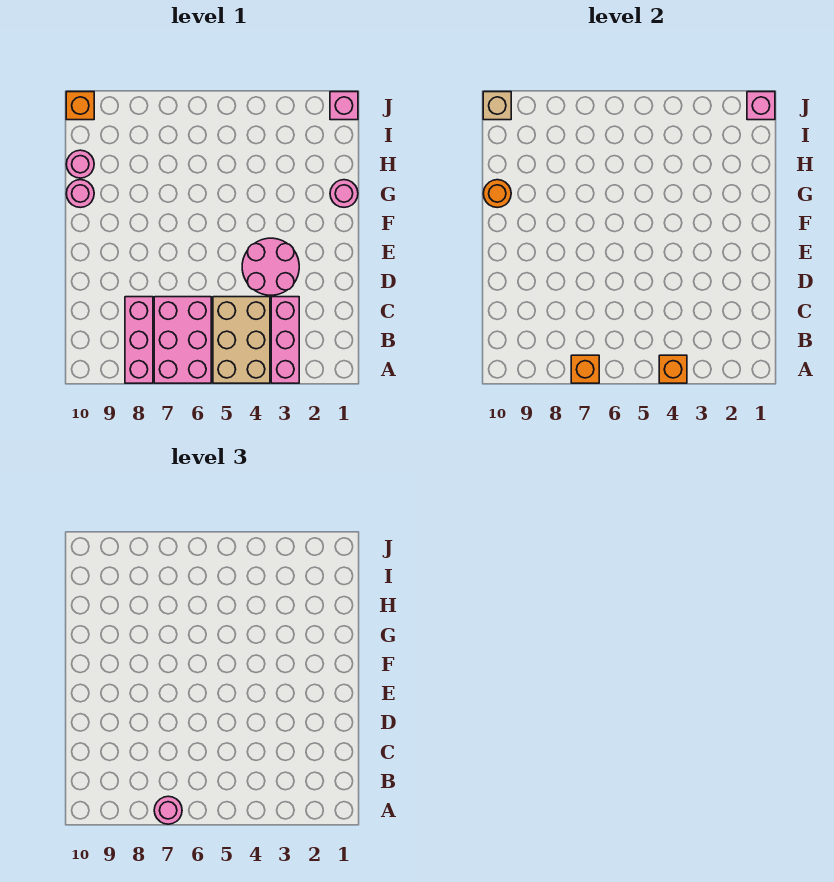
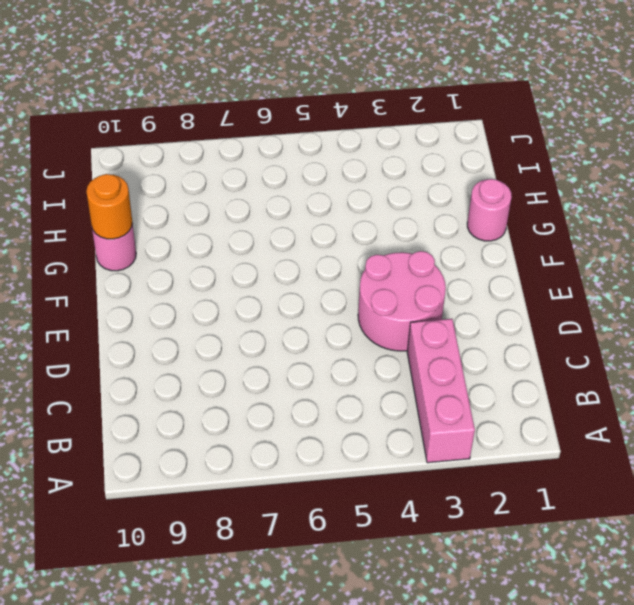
none -> tan brick A4:C5 level 1
none -> pink brick A6:C7 level 1
none -> pink brick A8:C8 level 1

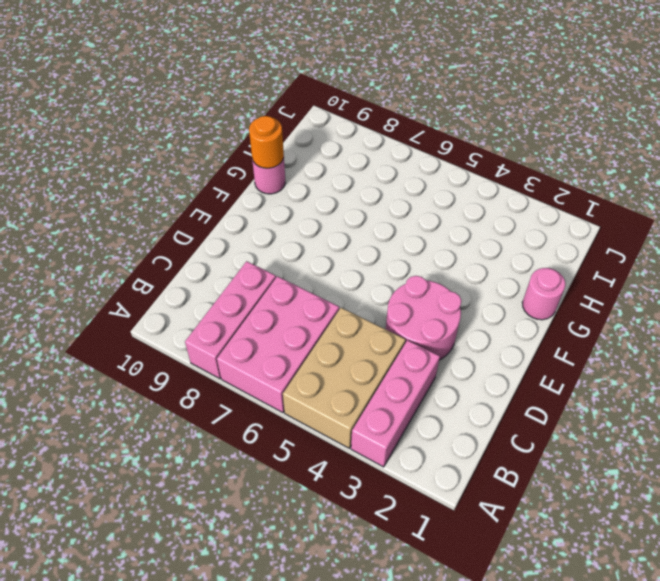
none -> pink round brick H10 level 1
none -> pink brick J1 level 1
none -> orange brick J10 level 1

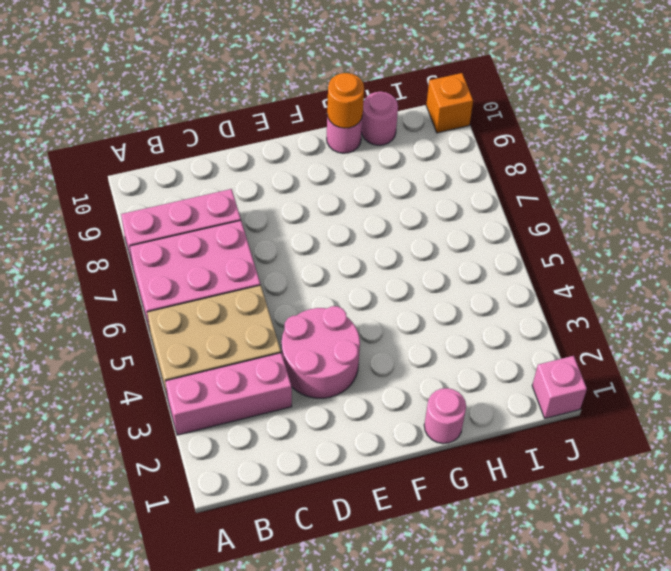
none -> orange brick A4 level 2
none -> orange brick A7 level 2
none -> pink brick J1 level 2

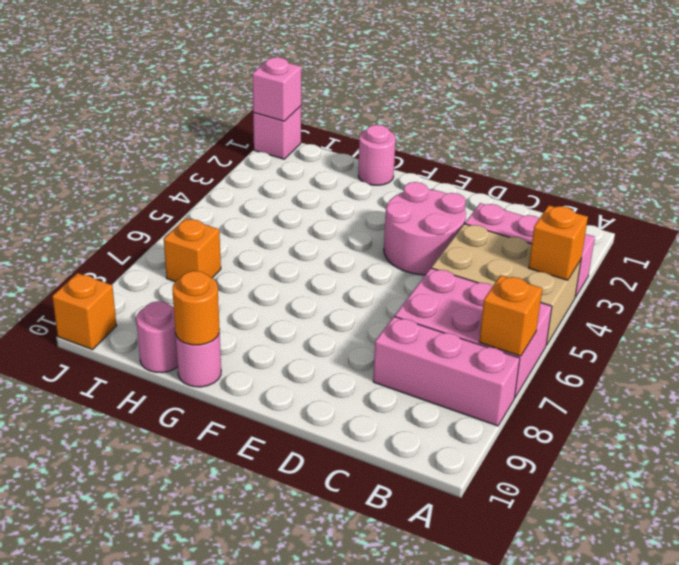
orange brick I7 level 1 -> none
none -> tan brick J10 level 2
none -> pink round brick A7 level 3

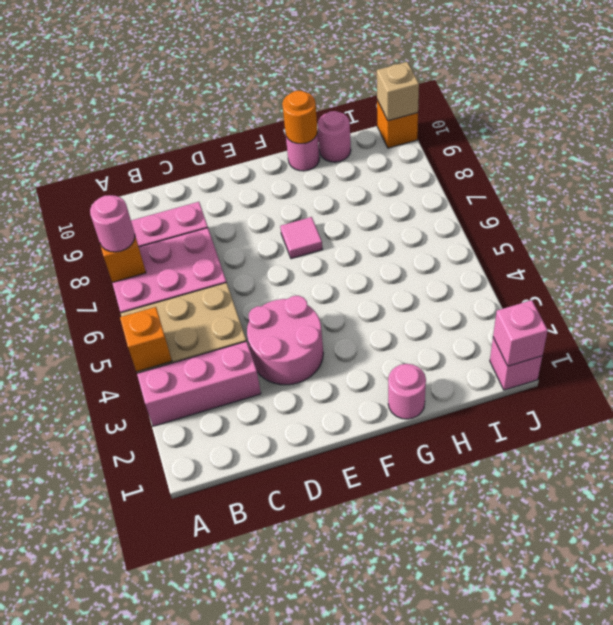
pink tile F7 level 1 -> none

